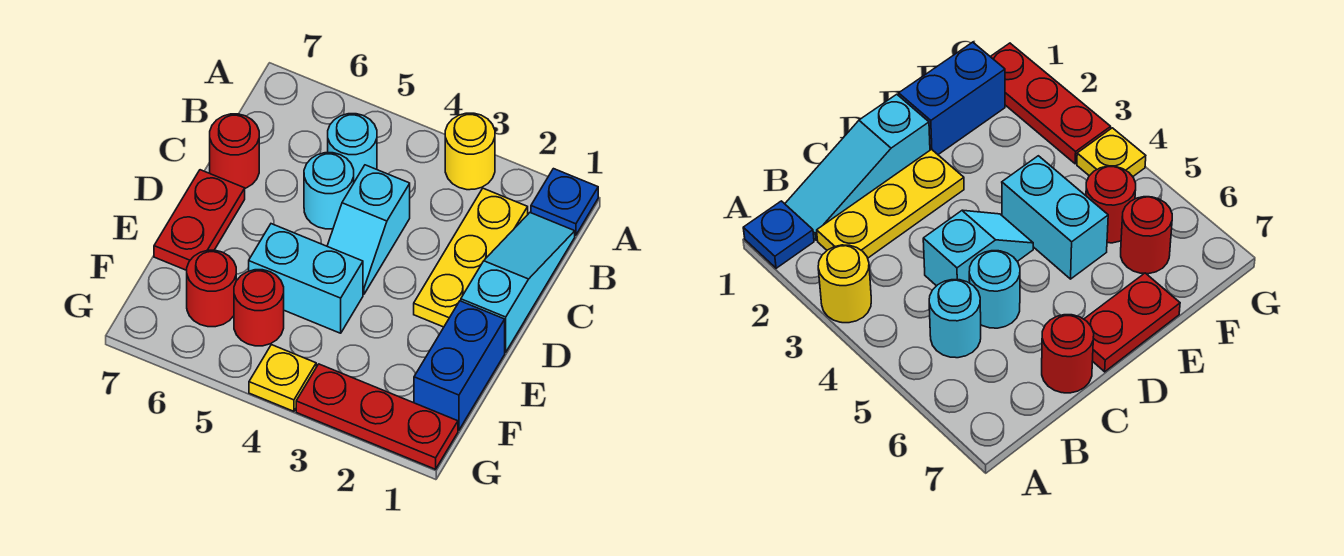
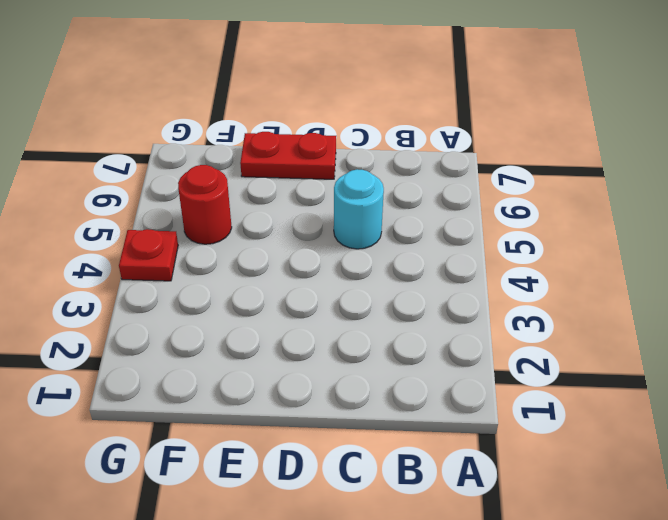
red plate G4 level 1 -> yellow plate G4 level 1
none -> blue plate A1 level 1
none -> yellow round brick A3 level 1
none -> cyan slope B1:D1 level 1 top D

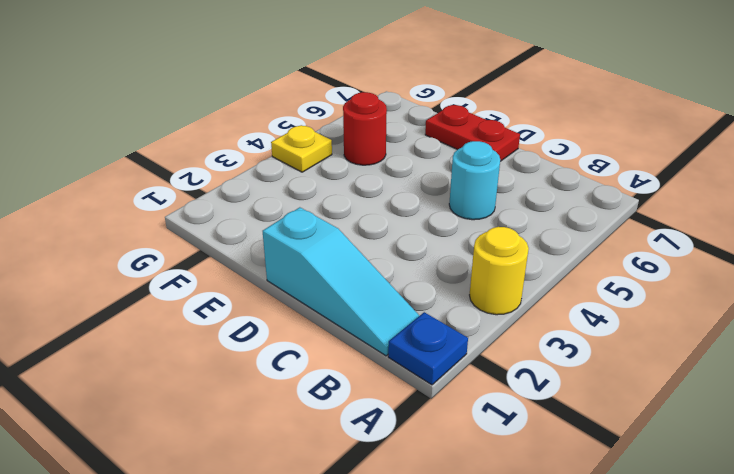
none -> yellow plate B2:D2 level 1
none -> cyan round brick B5 level 1
none -> cyan slope C4:D4 level 1 top C

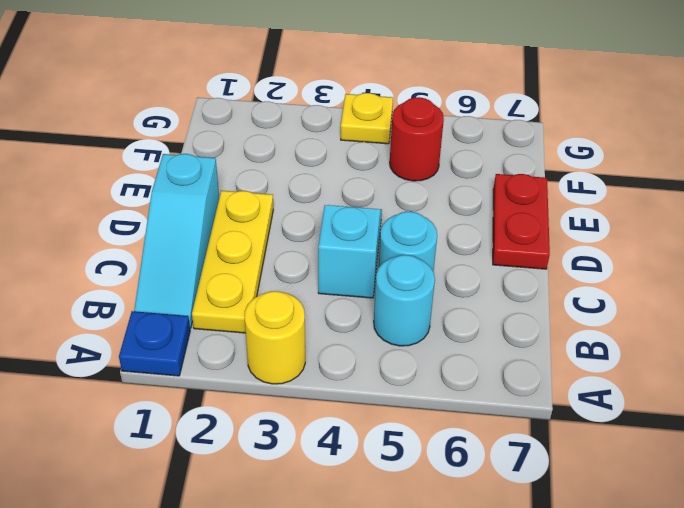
none -> red round brick C7 level 1
none -> blue brick E1:F1 level 1
none -> cyan brick E4:E5 level 1

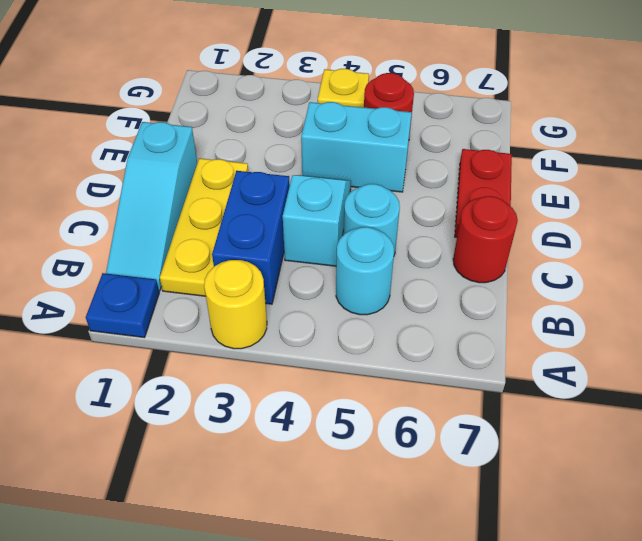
blue brick B3:C3 level 1 -> blue brick E1:F1 level 1
none -> red round brick F6 level 1
none -> red plate G1:G3 level 1

